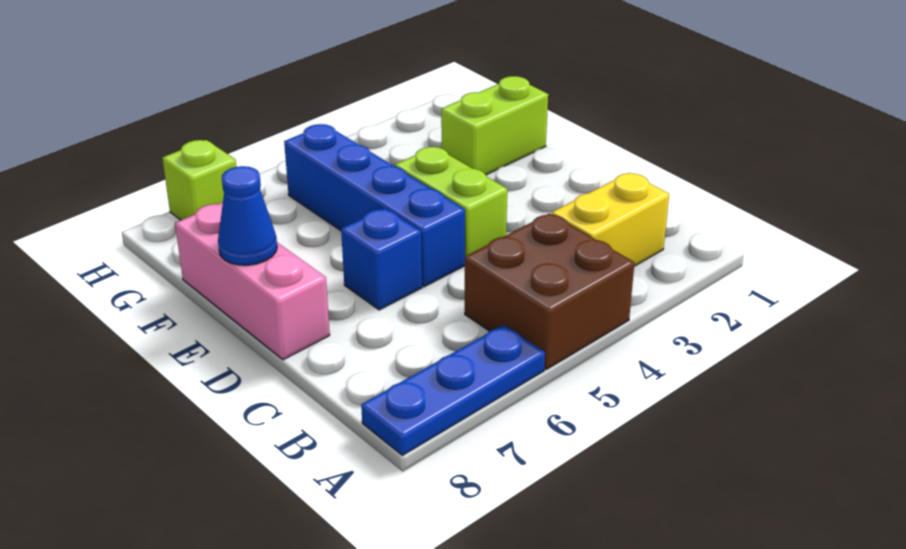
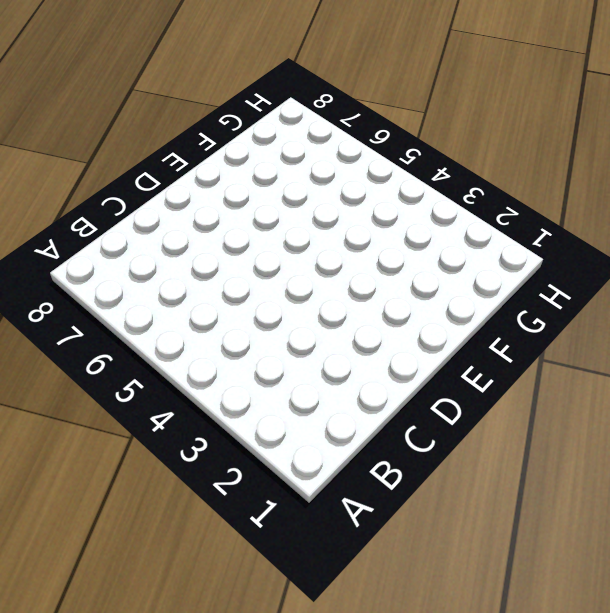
none -> brown brick A4:B5 level 1
none -> blue plate A6:A8 level 1

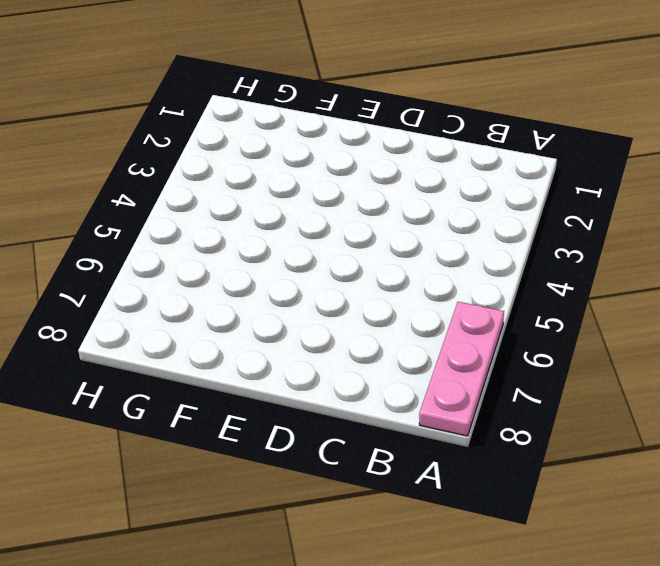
pink plate A6:A8 level 1 -> blue plate A6:A8 level 1
none -> brown brick A4:B5 level 1
none -> yellow brick B2:B3 level 1

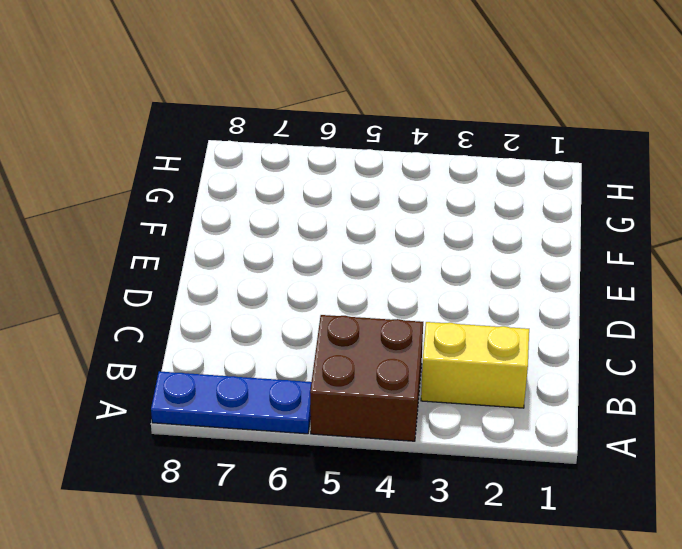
none -> lime brick D4:E4 level 1
none -> blue brick D5:G5 level 1

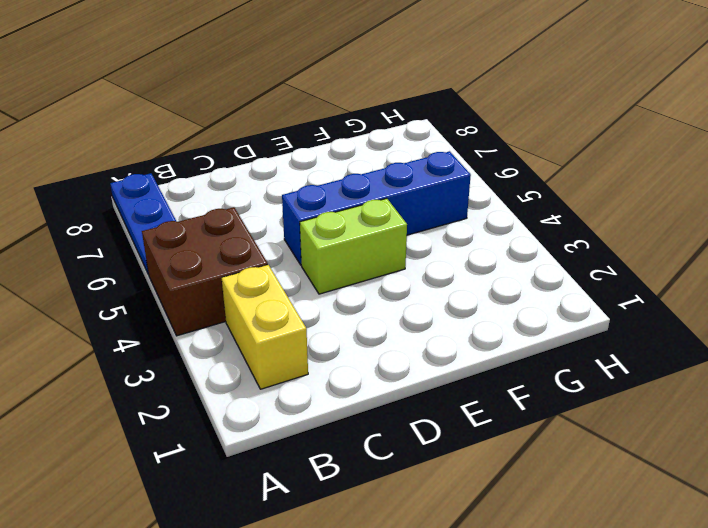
none -> blue brick D6 level 1
none -> pink brick D8:F8 level 1

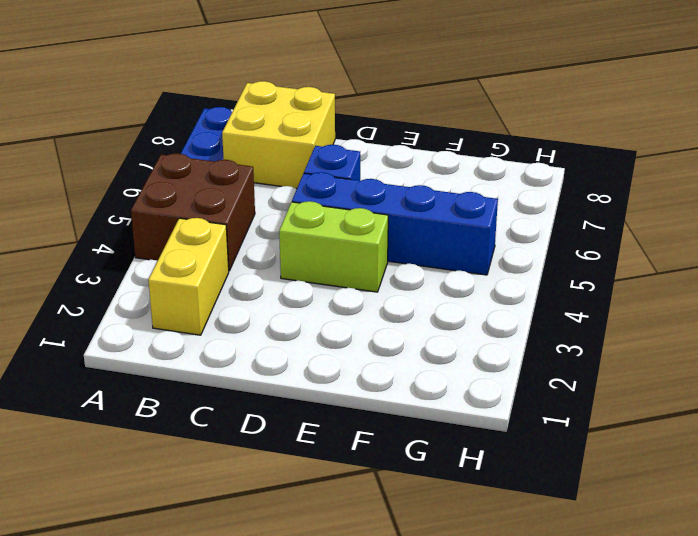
yellow brick B7:C8 level 1 -> none
none -> pink brick D8:F8 level 1
none -> lime brick F1:F2 level 1

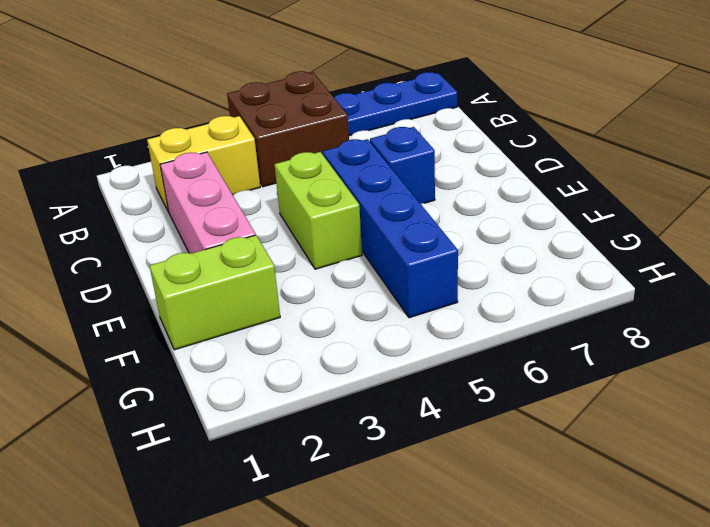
pink brick C2:E2 level 1 -> pink brick D8:F8 level 1
none -> lime brick H7 level 1
none -> blue cone E8 level 2

